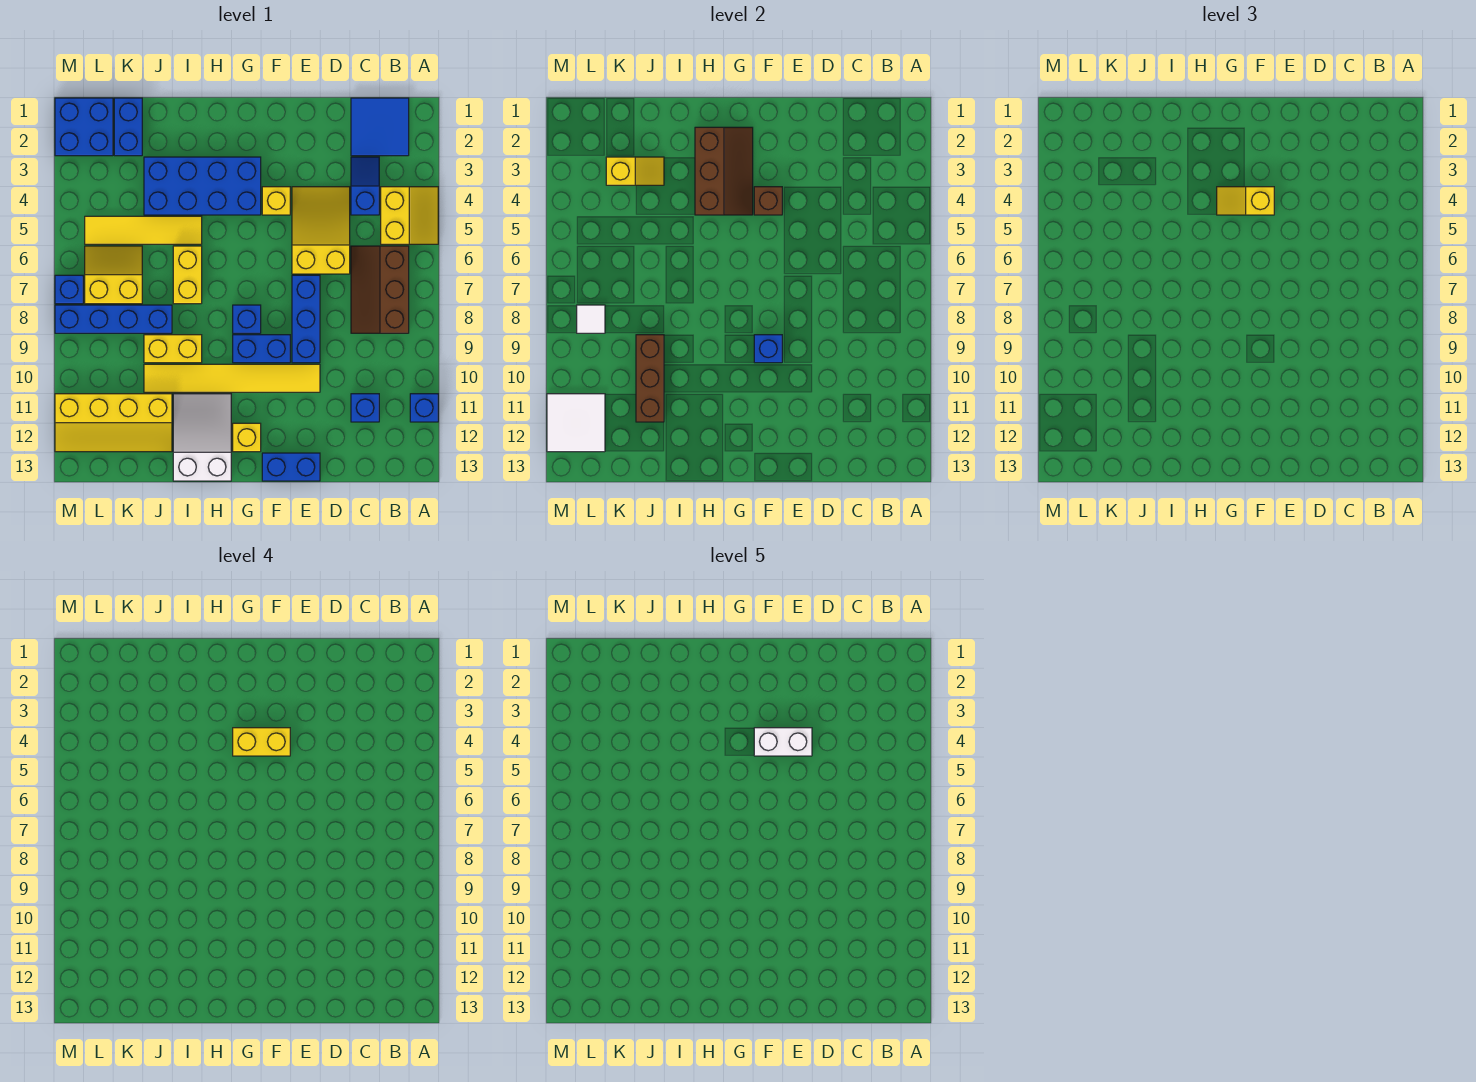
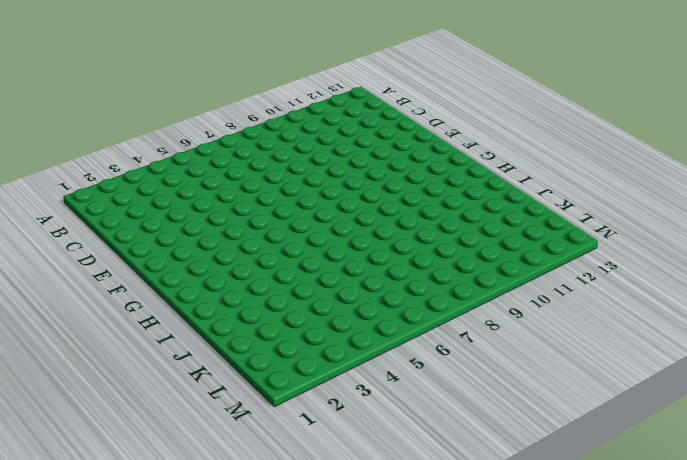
none -> yellow slope A4:B5 level 1 top B
none -> blue brick A11 level 1
none -> blue tile B1:C2 level 1
none -> brown slope B6:C8 level 1 top B

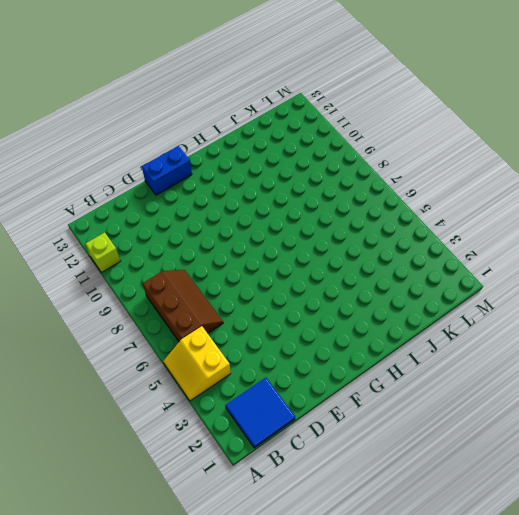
lime brick A11 level 1 -> blue brick A11 level 1
none -> blue slope C3:C4 level 1 top 4
none -> blue brick C11 level 1
none -> yellow slope D4:E6 level 1 top 6
none -> blue brick E7:E9 level 1

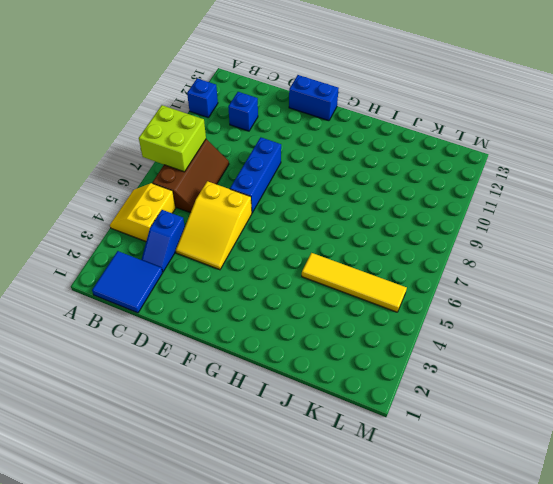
lime brick A7:B8 level 2 -> none
none -> yellow tile E10:J10 level 1
none -> yellow brick F4 level 1
none -> blue brick F9:G9 level 1
none -> blue brick G3:J4 level 1

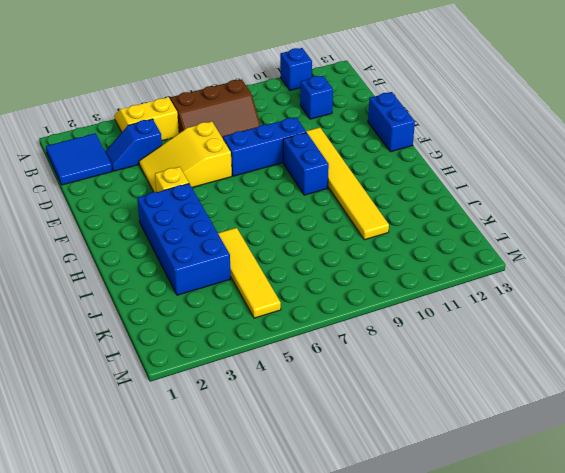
none -> blue brick G8 level 1
none -> yellow brick G12 level 1
none -> white slope H11:I13 level 1 top 13
none -> yellow brick I6:I7 level 1

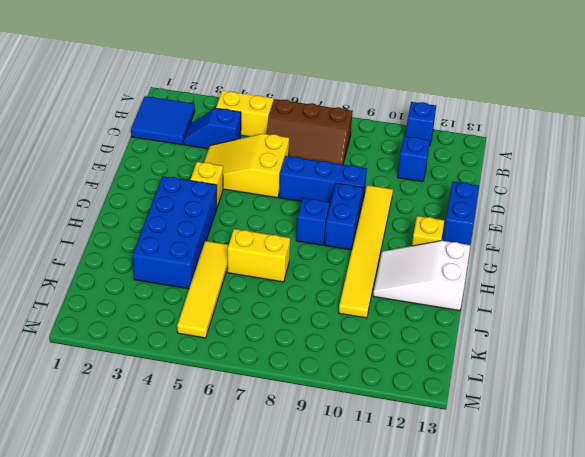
none -> yellow brick I9:J9 level 1
none -> blue brick J8:M8 level 1
none -> yellow slope J11:M12 level 1 top 11
none -> blue brick K1:K2 level 1

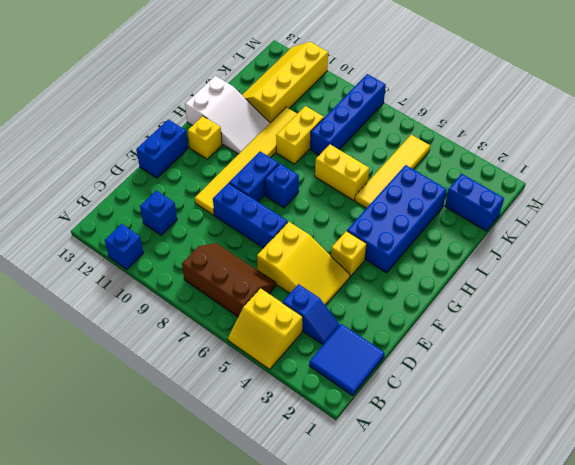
none -> yellow slope K6:L7 level 1 top 7
none -> blue brick L1:M2 level 1
none -> blue brick M7 level 1
none -> brown brick F4 level 2

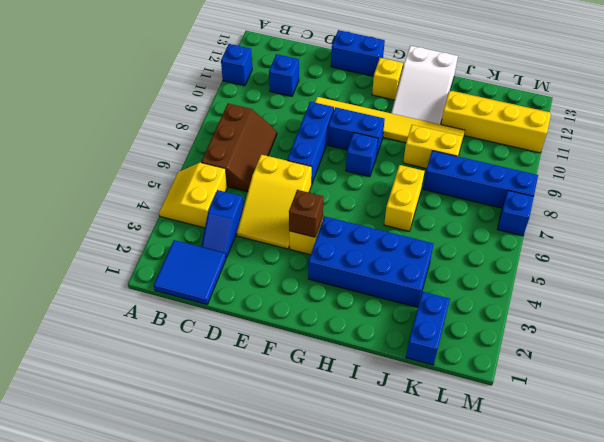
none -> yellow tile I5:L5 level 1
none -> yellow slope K6:L7 level 1 top 7
none -> blue brick L1:M2 level 1
none -> blue brick F9 level 2

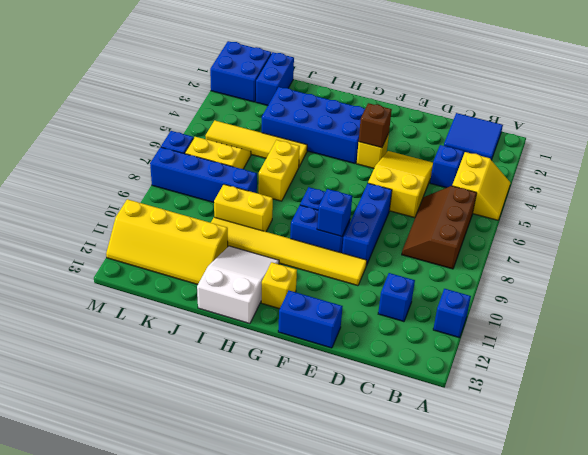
none -> brown slope G2:H4 level 2 top H
none -> yellow slope J3:K3 level 2 top K
none -> brown brick J9:J11 level 2
none -> white tile L8 level 2

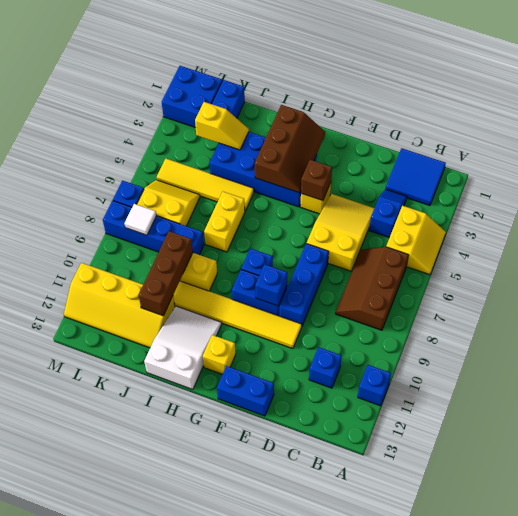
none -> white tile L11:M12 level 2
none -> yellow slope F4:G4 level 3 top F
none -> yellow brick F4:G4 level 4
none -> white brick E4:F4 level 5

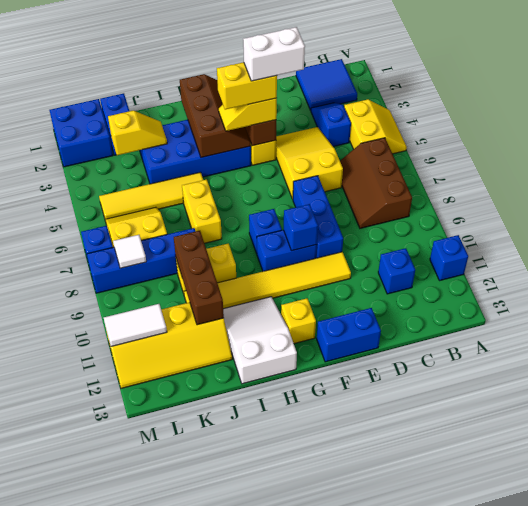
white tile L11:M11 level 2 -> white tile L11:M12 level 2

